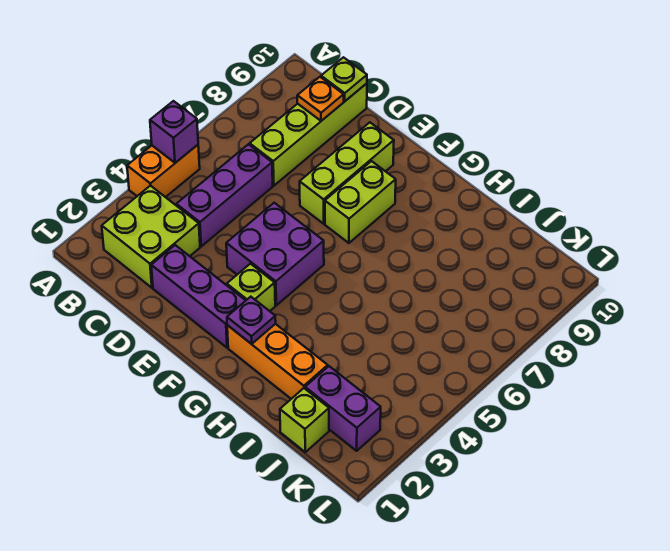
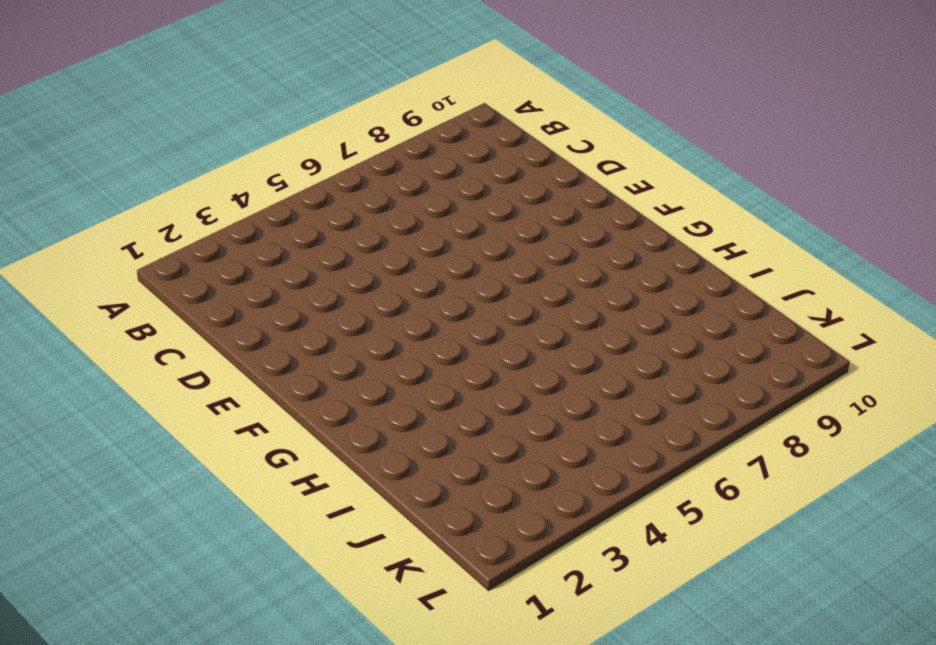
none -> orange brick A4:A5 level 1
none -> lime brick B2:C3 level 1
none -> purple brick C4:C6 level 1

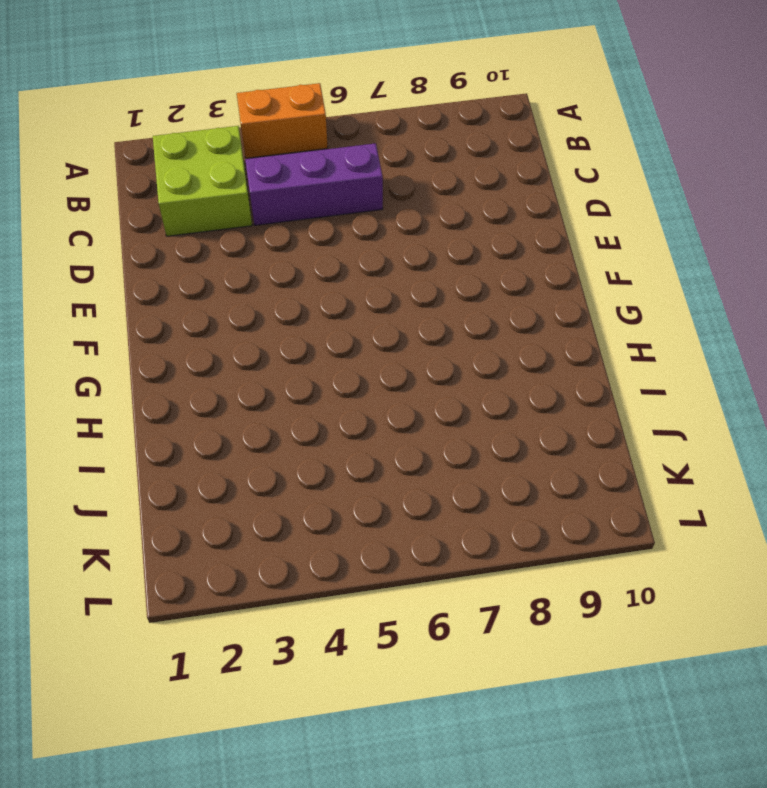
none -> lime brick C7:C10 level 1
none -> purple brick D2:F2 level 1
none -> purple brick E4:F5 level 1

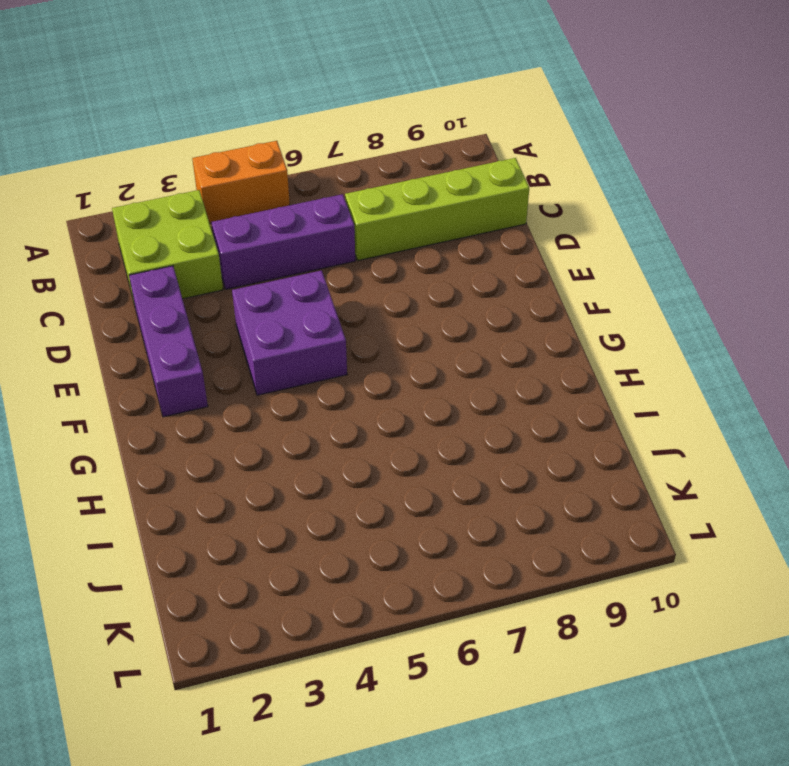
none -> lime brick E7:E9 level 1
none -> lime brick F3 level 1
none -> lime brick F7:F8 level 1

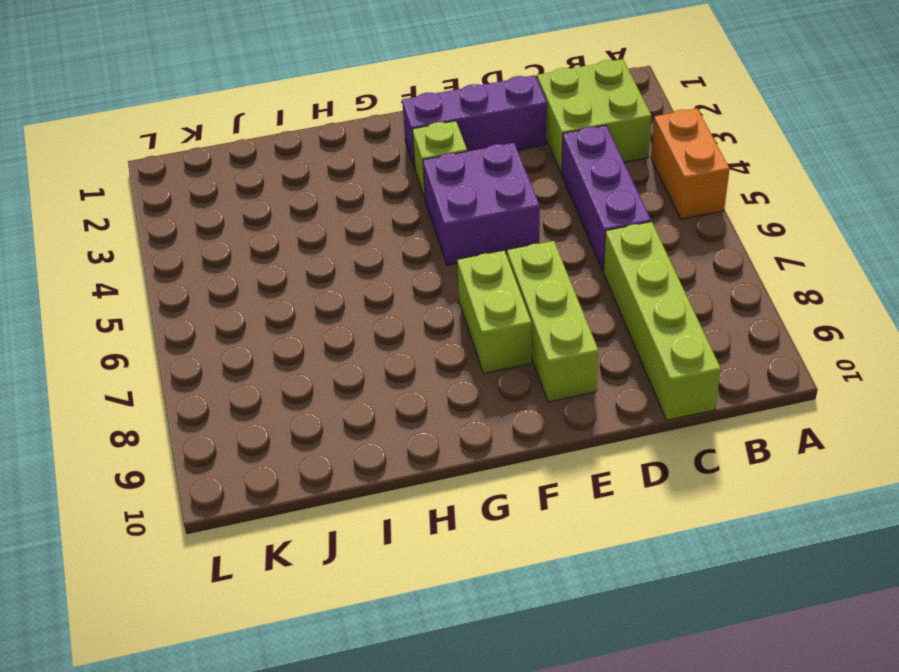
none -> orange brick G2:I2 level 1
none -> lime brick J1 level 1
none -> purple brick J2:K2 level 1

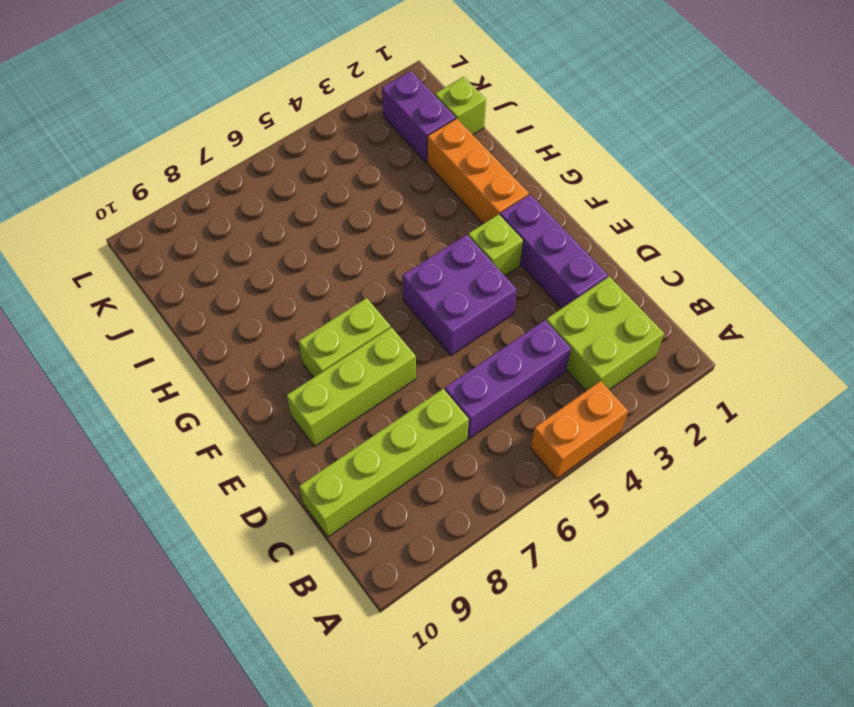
none -> purple brick A5 level 2
none -> orange plate C9 level 2
none -> lime plate C10 level 2

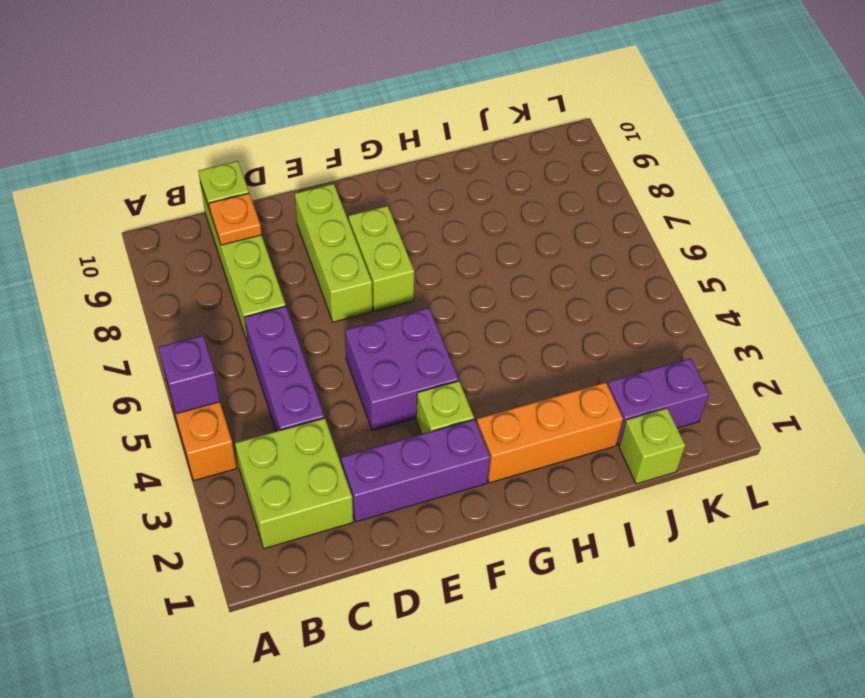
none -> purple plate G2 level 2

